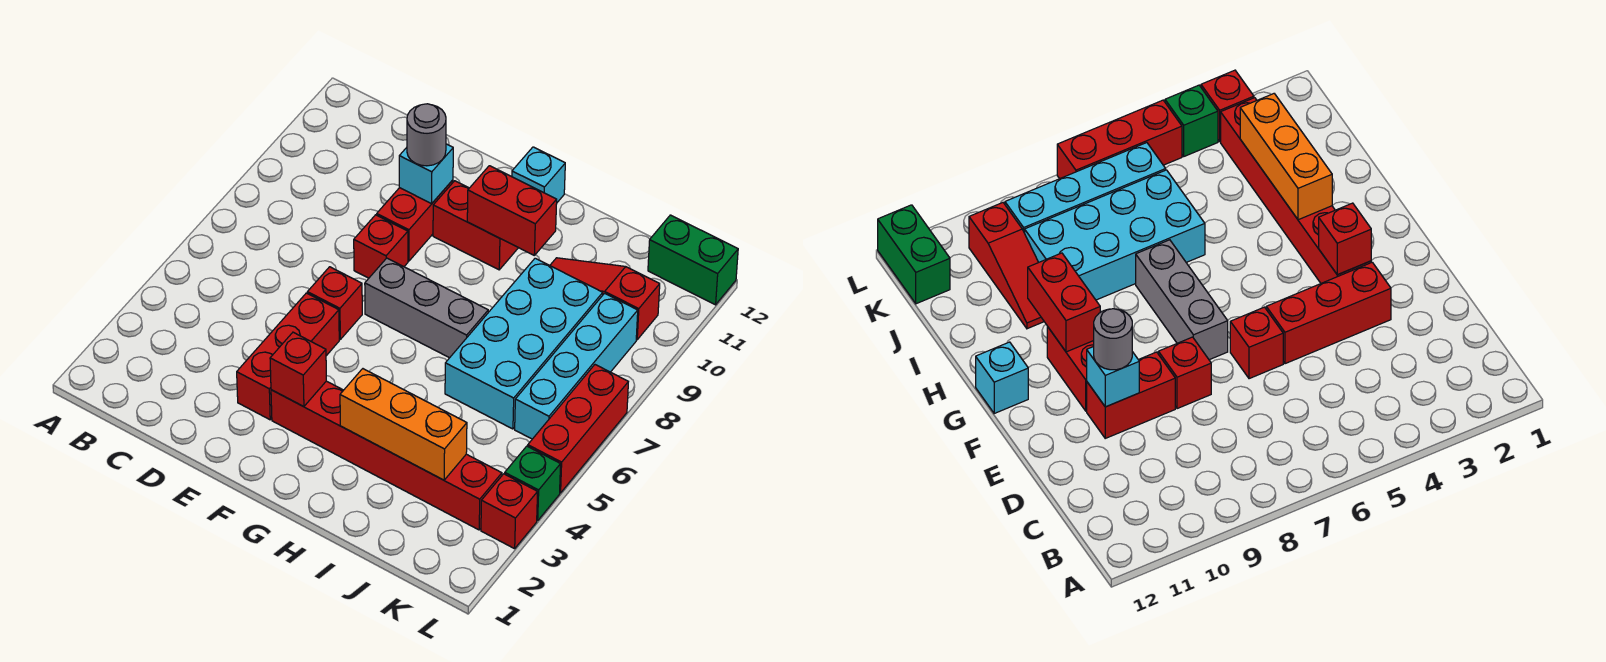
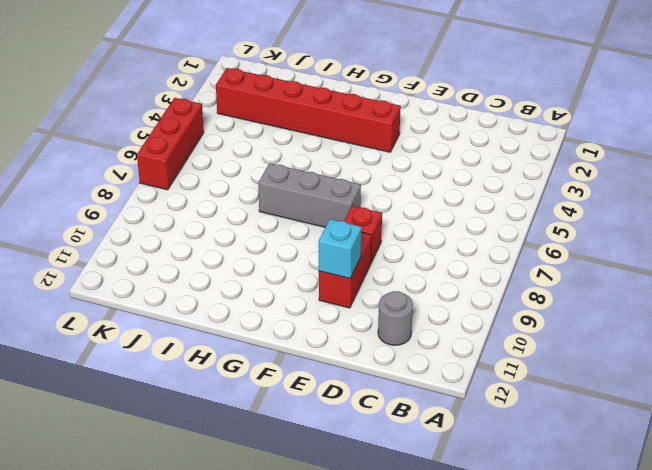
grey round brick C11 level 1 -> grey round brick E10 level 3
none -> red brick E3:E5 level 1
none -> red brick E6 level 1
none -> red brick F10:G10 level 1

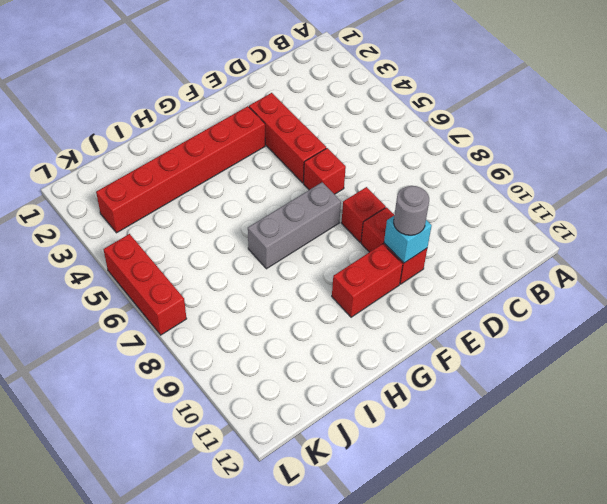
none -> cyan brick G12 level 1
none -> cyan brick I6:J9 level 1
none -> red slope I10:K10 level 1 top K

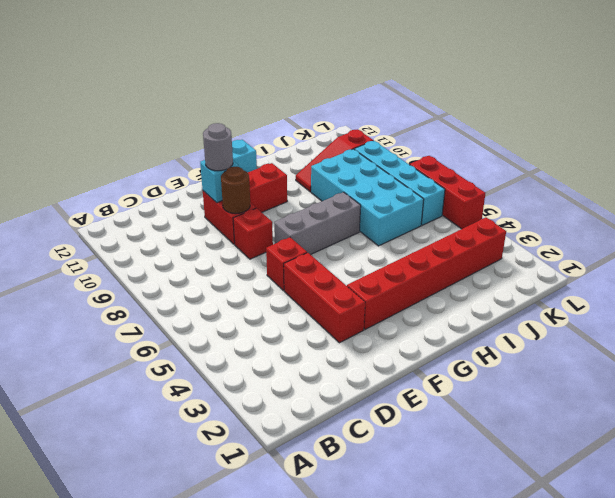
brown round brick E9 level 2 -> none
none -> green brick K12:L12 level 1
none -> red brick L3 level 1
none -> green brick L4 level 1

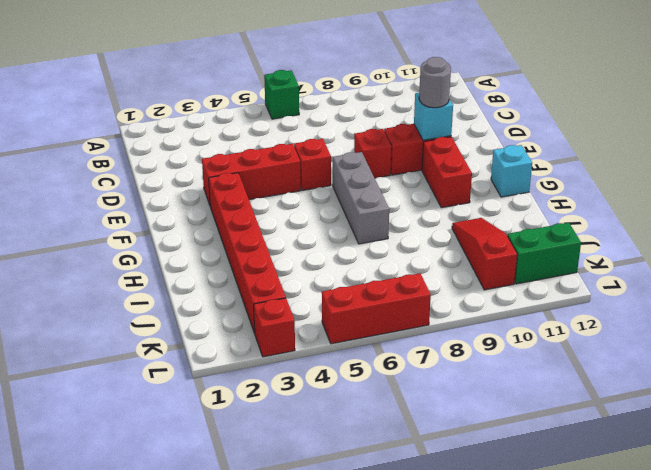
green brick A6 level 1 -> green brick L4 level 1
green brick K11:K12 level 1 -> green brick K12:L12 level 1
none -> cyan brick I6:J9 level 1
none -> cyan brick K6:K9 level 1
none -> red brick F3 level 2

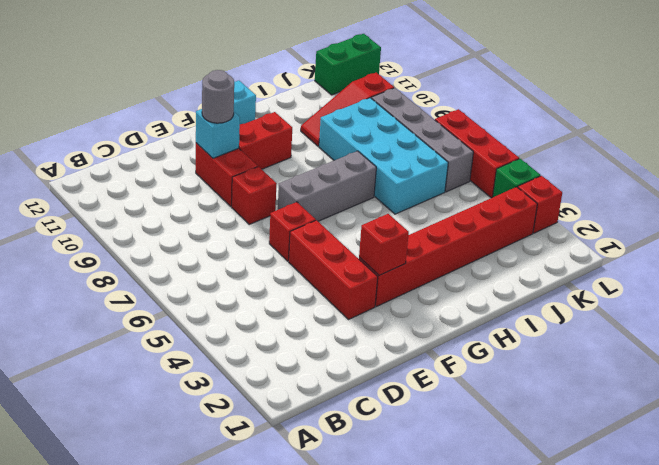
grey brick K6:K9 level 1 -> cyan brick K6:K9 level 1
none -> red brick G10:H10 level 2
none -> orange brick H3:J3 level 2

